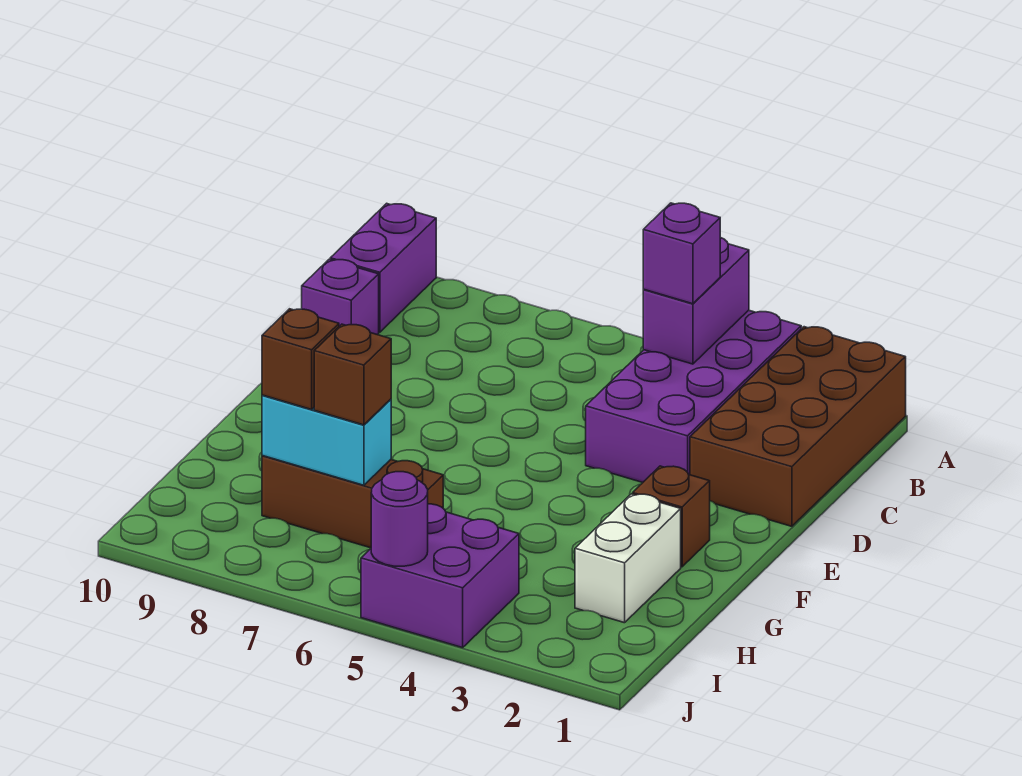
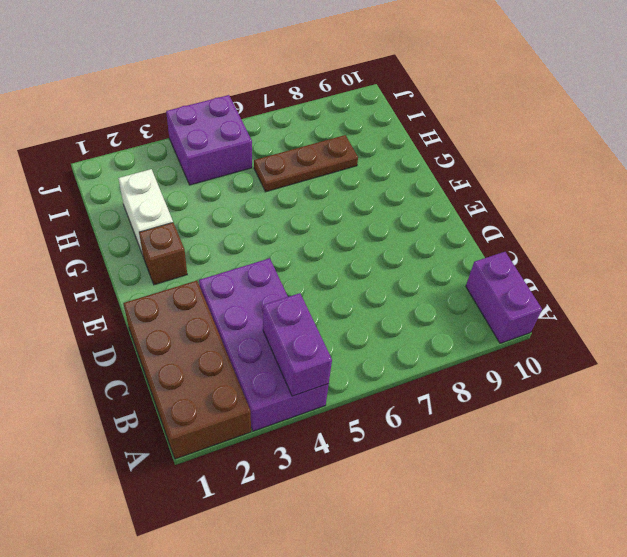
brown plate H6:H8 level 1 -> brown brick H6:H8 level 1
none -> purple brick C10 level 1
none -> cyan brick H7:H8 level 2
none -> purple round brick J5 level 2

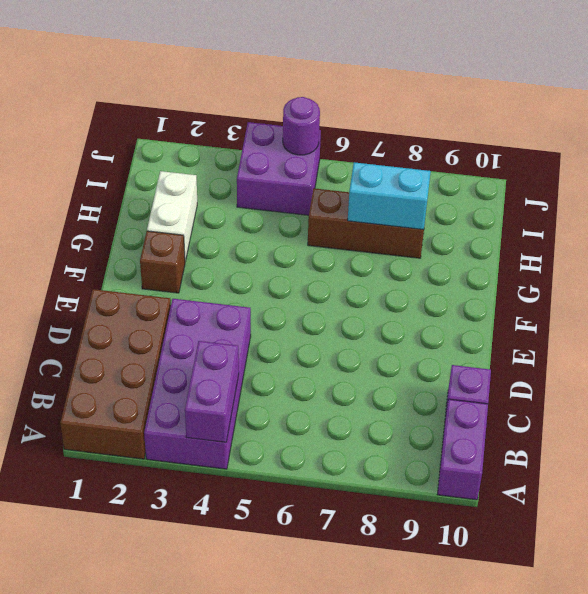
none -> purple brick B4 level 3
none -> brown brick H7 level 3
none -> brown brick H8 level 3

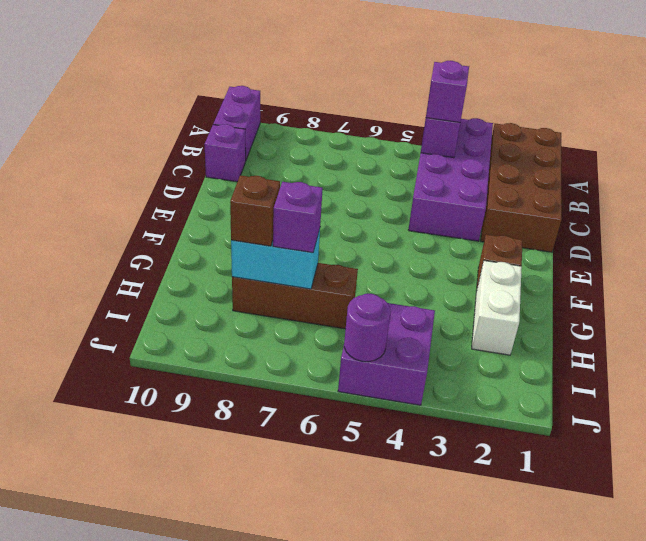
purple brick H7 level 3 -> brown brick H7 level 3

